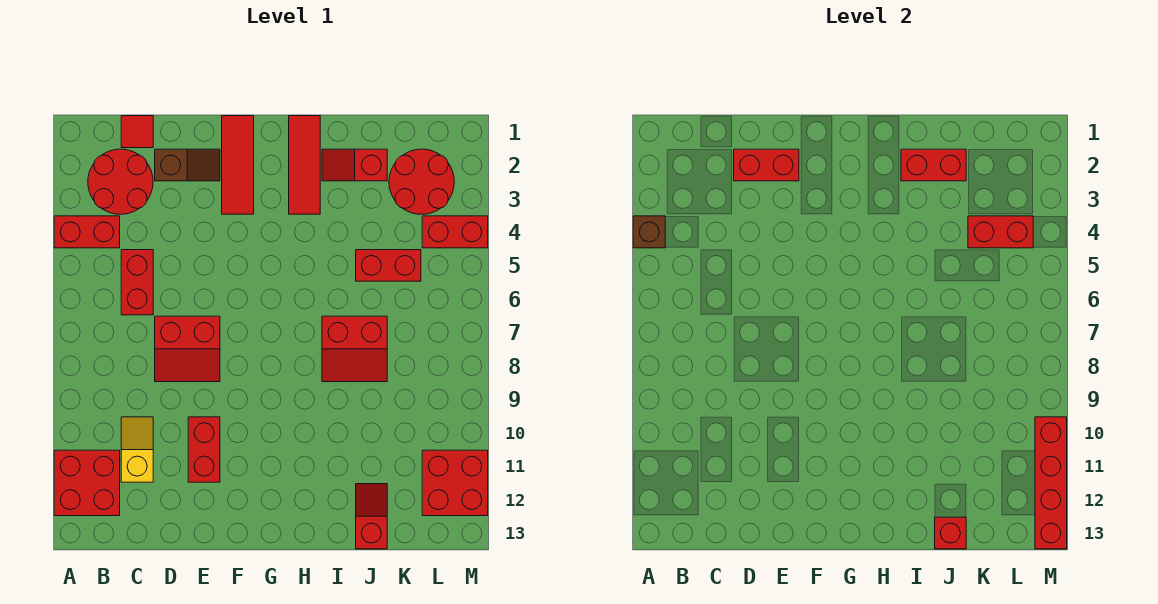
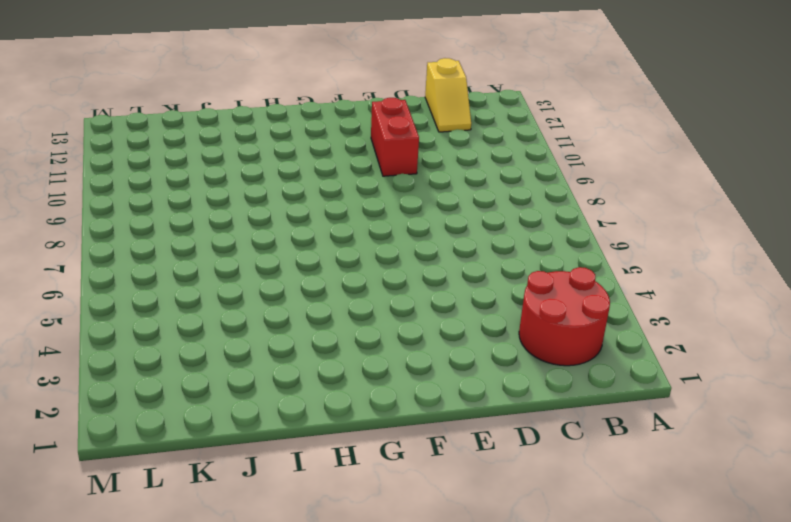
yellow slope C12:C13 level 1 top 13 -> yellow slope C10:C11 level 1 top 11
none -> red brick A4:B4 level 1
none -> red brick A11:B12 level 1
none -> red tile C1 level 1

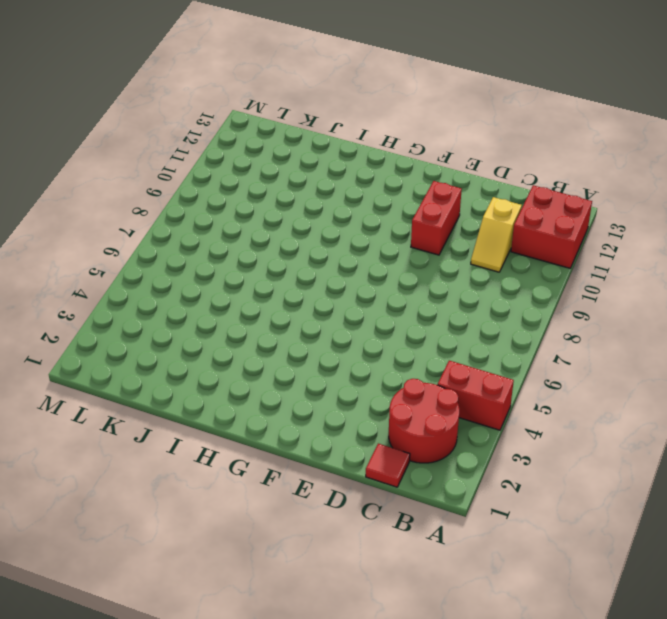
none -> red brick C5:C6 level 1
none -> brown slope D2:E2 level 1 top D
none -> red slope D7:E8 level 1 top 7

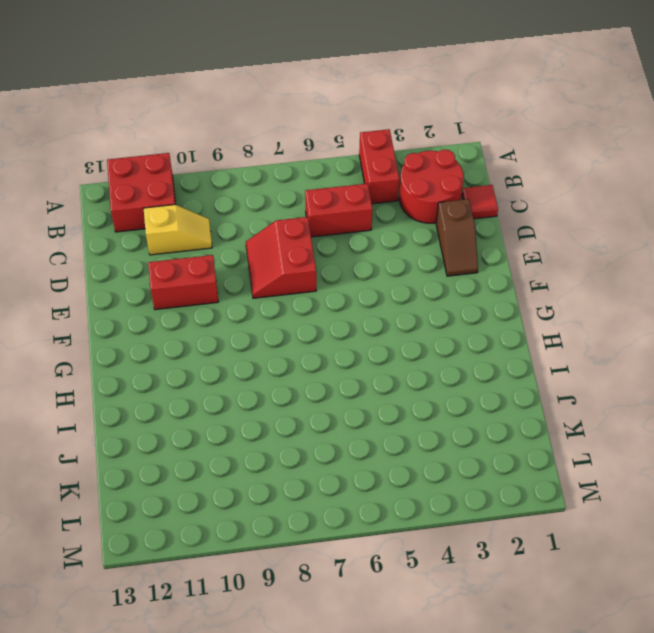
none -> red tile F1:F3 level 1
none -> red tile H1:H3 level 1
none -> red slope I2:J2 level 1 top J

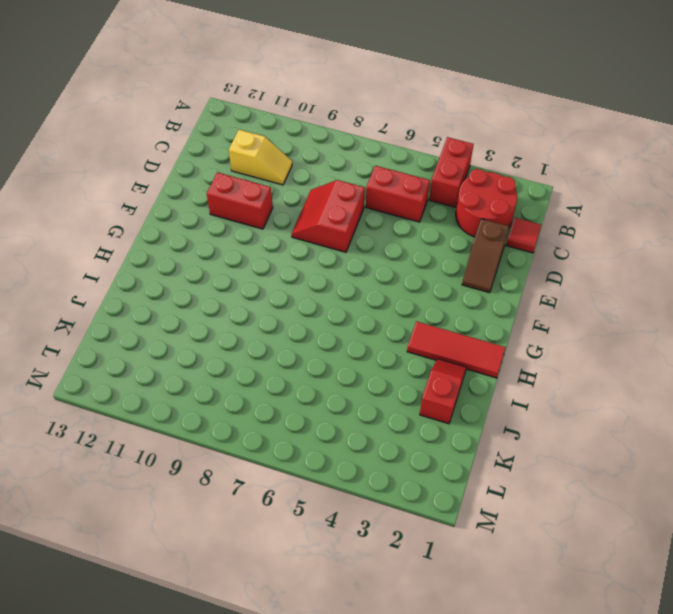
none -> red brick A11:B12 level 1
none -> red tile F1:F3 level 1
none -> red slope I7:J8 level 1 top 7

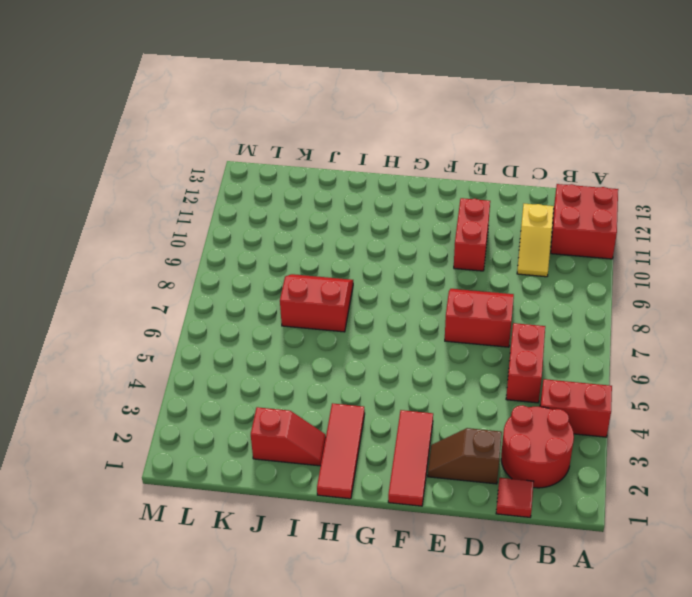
none -> red brick J5:K5 level 1
none -> red slope J12:J13 level 1 top 13
none -> red round brick K2:L3 level 1

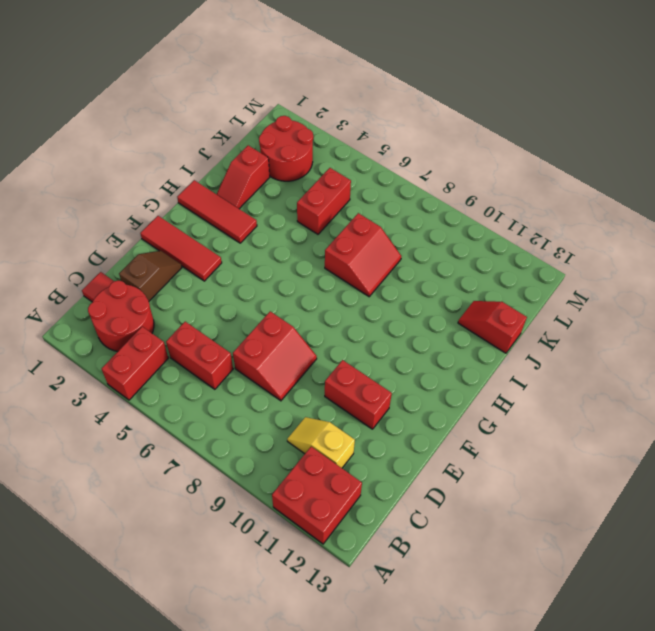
none -> red brick L4:M4 level 1
none -> red brick L11:M12 level 1
none -> brown brick A4 level 2

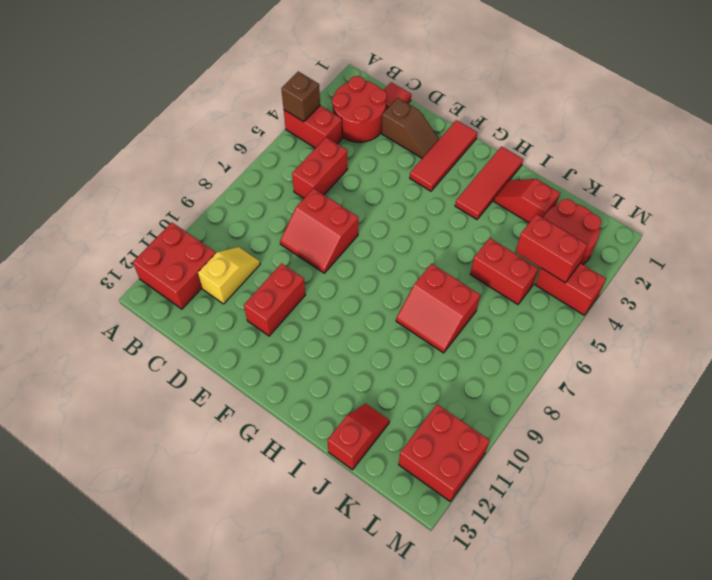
none -> red brick D2:E2 level 2
none -> red brick I2:J2 level 2
none -> red brick J13 level 2

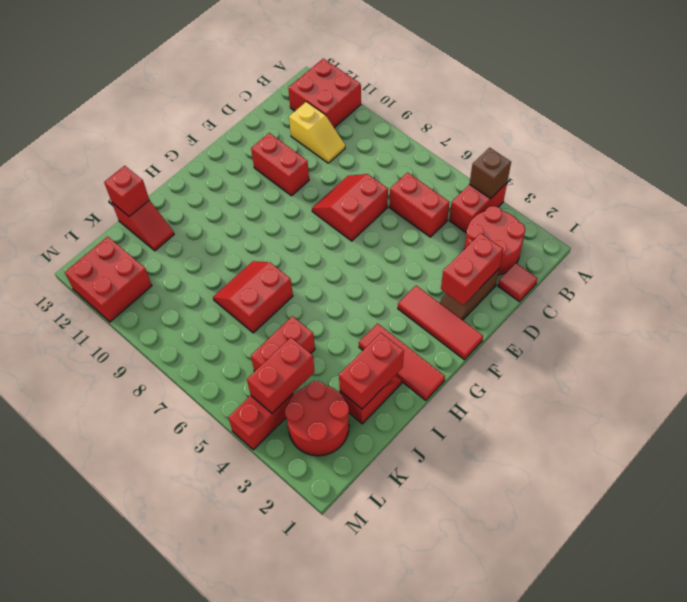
none -> red brick M10:M13 level 2

